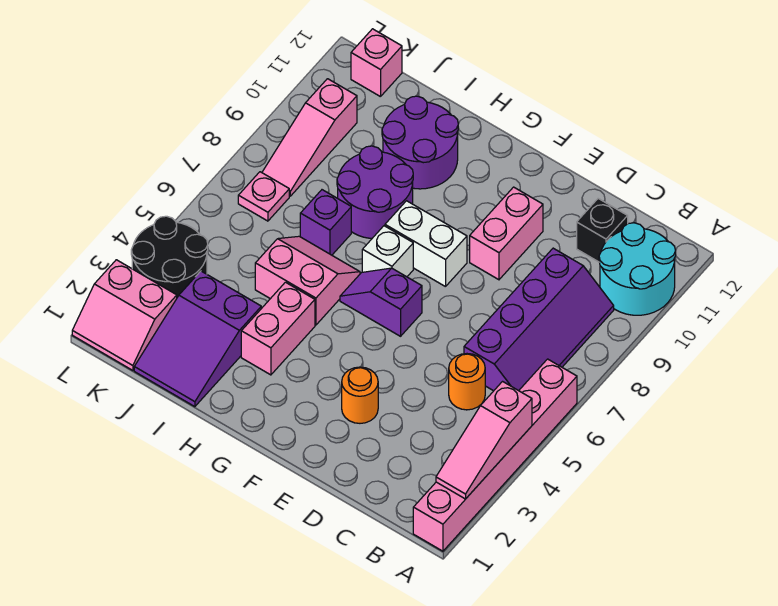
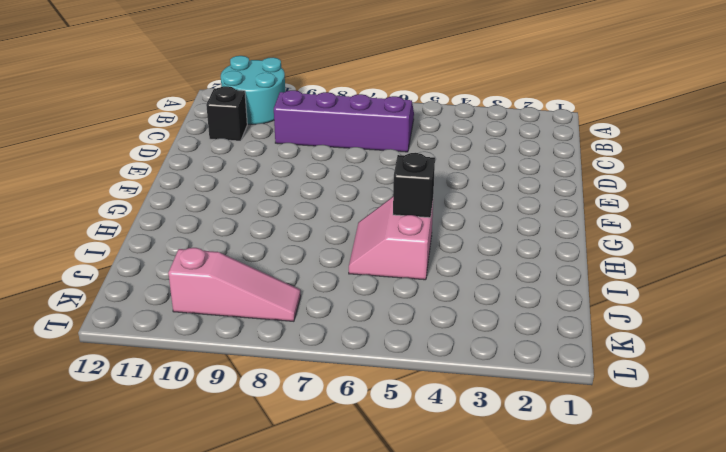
black brick H5 level 2 -> none
none -> pink brick A1:A6 level 1
none -> orange round brick C5 level 1
none -> orange round brick E3 level 1

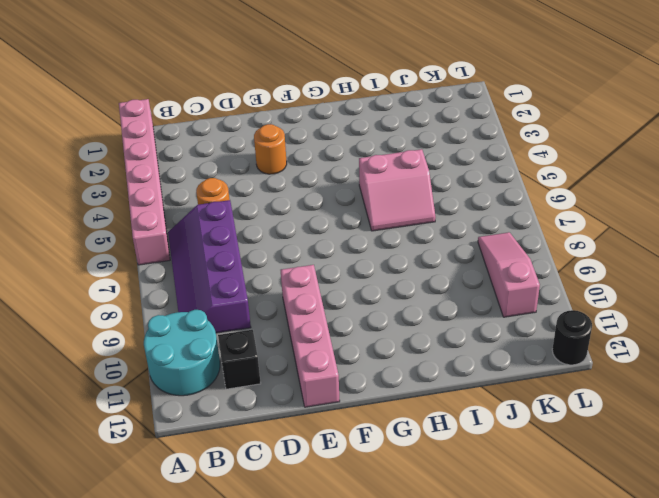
pink brick E9:E12 level 1 -> pink brick E9:E10 level 1
black round brick L12 level 1 -> none
none -> purple slope F6:G6 level 1 top F
none -> white brick F8:G8 level 1
none -> white brick G7 level 1

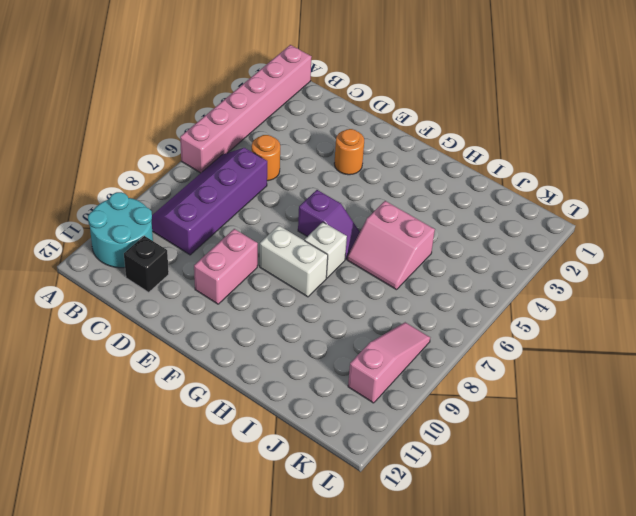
none -> pink brick H3:H4 level 1
none -> purple round brick H8:I9 level 1
none -> purple round brick H10:I11 level 1

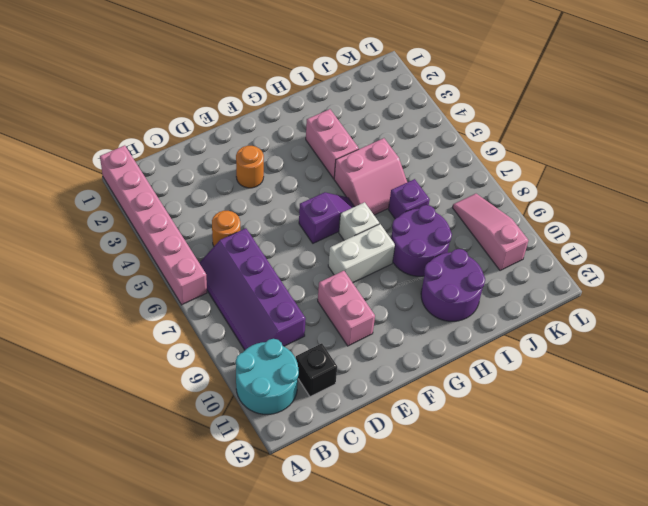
none -> purple slope I1:J3 level 1 top 3
none -> pink slope K1:L2 level 1 top 2
none -> black round brick K3:L4 level 1

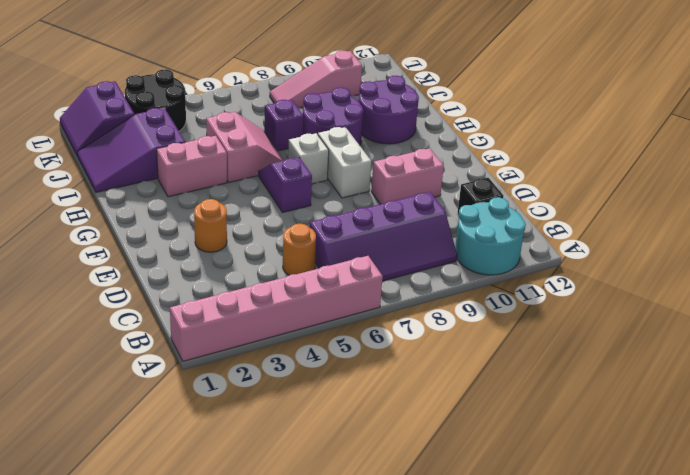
purple slope K1:L2 level 1 top 2 -> pink slope K1:L2 level 1 top 2
none -> pink plate K7 level 1
none -> pink brick K12 level 1
none -> pink slope A2:A4 level 2 top 4

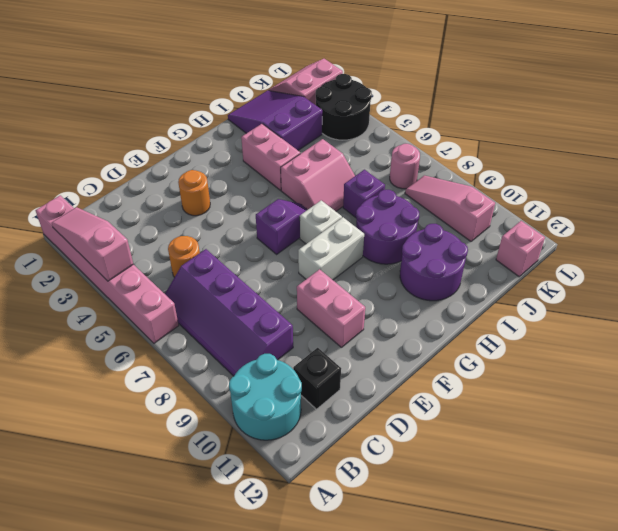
pink round brick K7 level 1 -> pink plate K7 level 1

